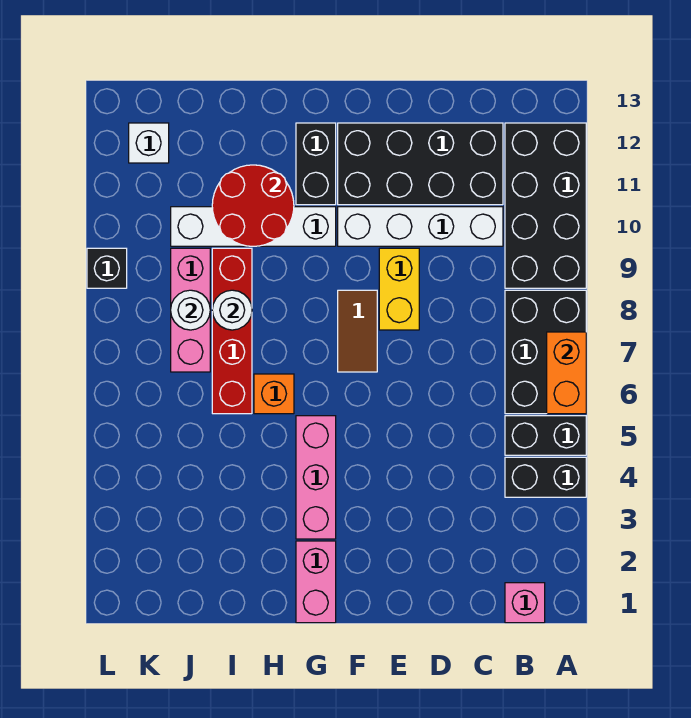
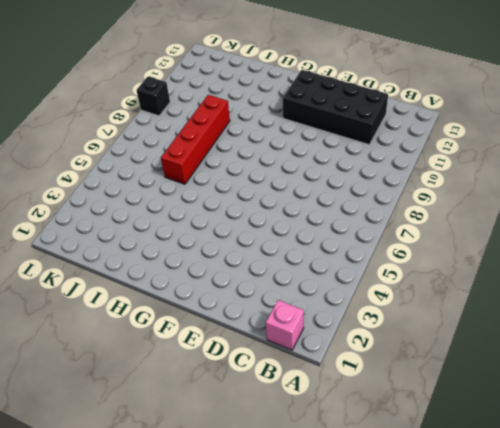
none -> black brick A4:B4 level 1
none -> black brick A5:B5 level 1
none -> black brick A6:B8 level 1

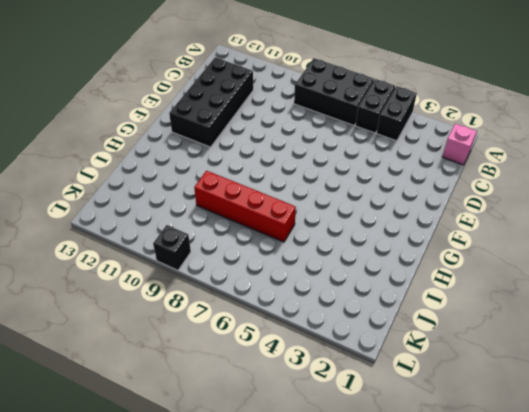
none -> black brick A9:B12 level 1
none -> white brick C10:F10 level 1
none -> yellow brick E8:E9 level 1

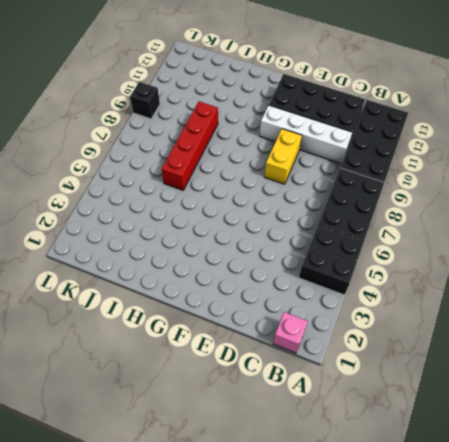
none -> brown tile F7:F8 level 1
none -> pink brick G1:G2 level 1
none -> pink brick G3:G5 level 1

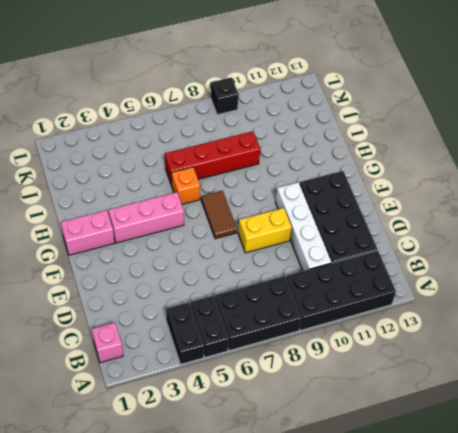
brown tile F7:G7 level 1 -> brown tile F7:F8 level 1
none -> white brick G10:J10 level 1
none -> black brick G11:G12 level 1
none -> pink brick J7:J9 level 1

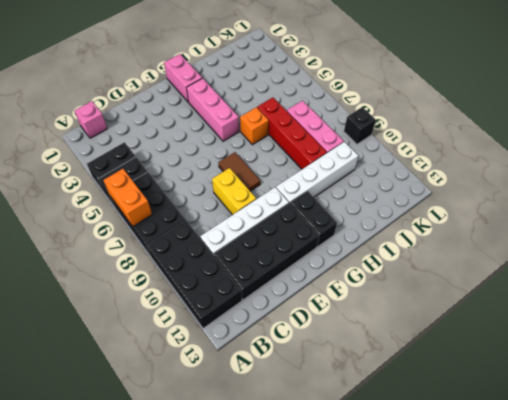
none -> white brick K12 level 1
none -> red round brick H10:I11 level 2
none -> white round brick I8 level 2

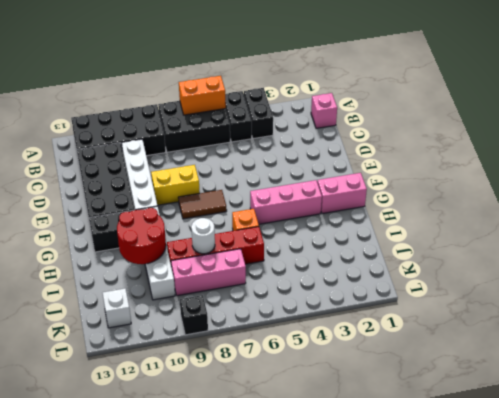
none -> white round brick J8 level 2

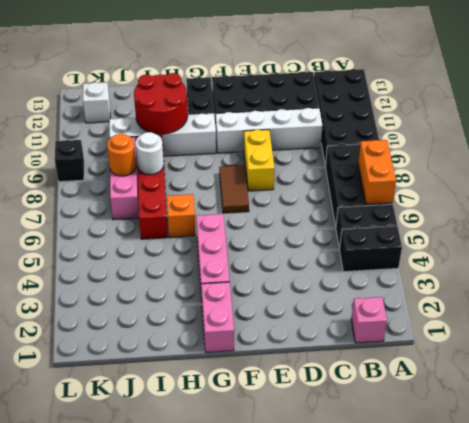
orange round brick J8 level 2 -> white round brick J8 level 2

